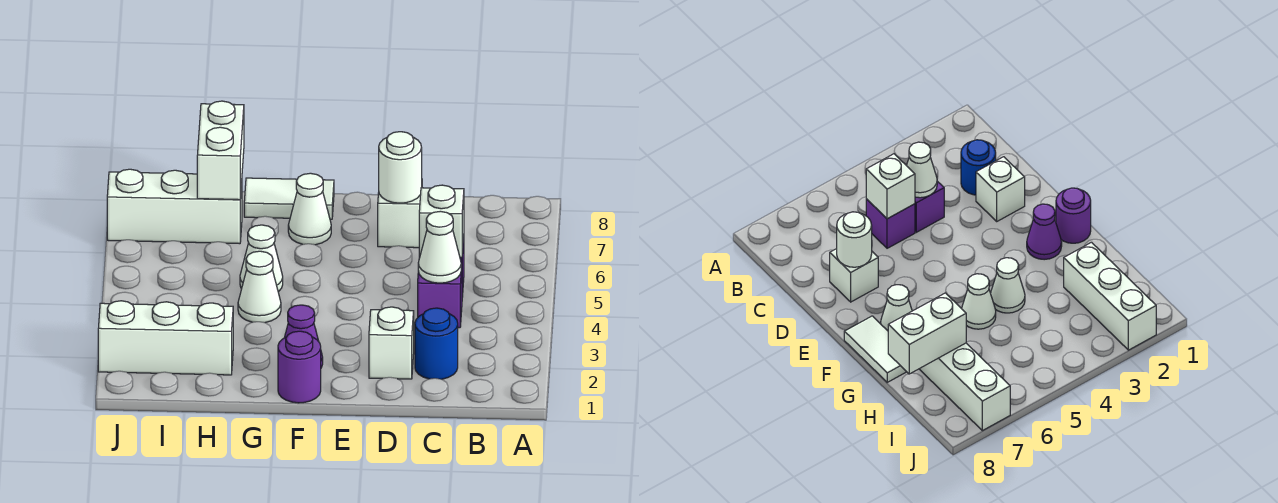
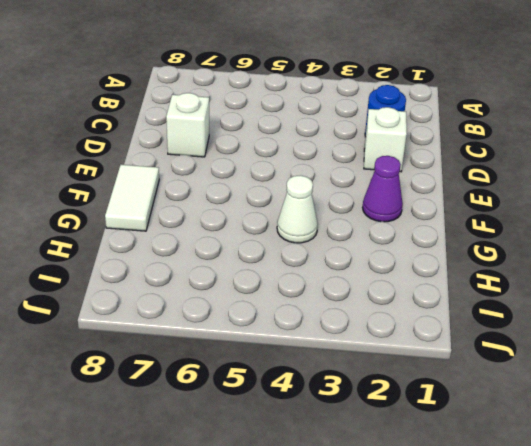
none -> purple brick C4 level 1
none -> purple brick C5 level 1
none -> purple round brick F1 level 1

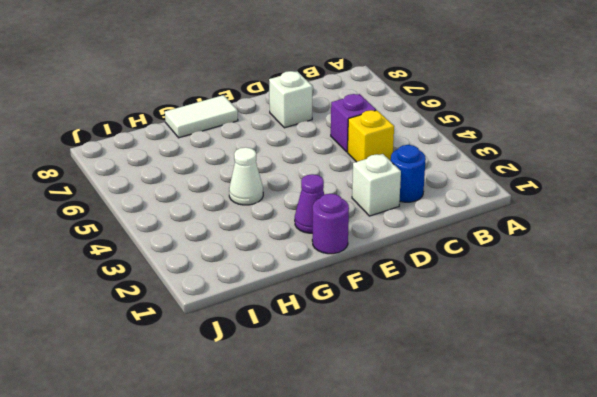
yellow brick C4 level 1 -> purple brick C4 level 1
none -> white cone F7 level 1
none -> white cone G5 level 1
none -> white brick H2:J2 level 1

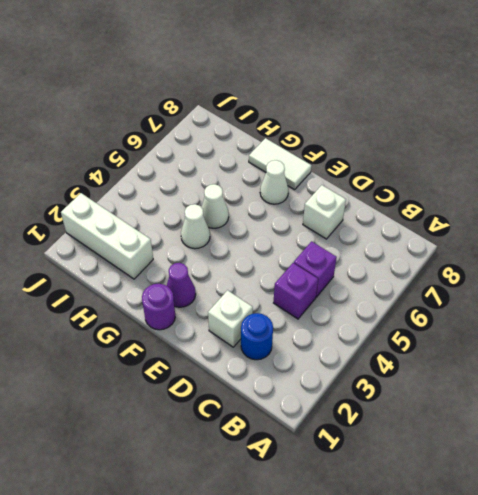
none -> white brick H7:J7 level 1
none -> white cone C4 level 2
none -> white brick C5 level 2

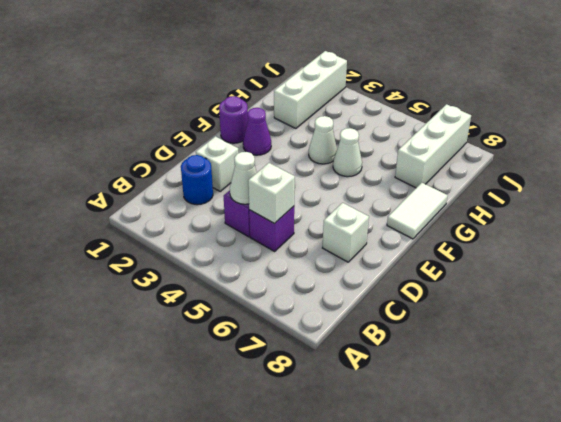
none -> white cone F7 level 1
none -> white round brick D7 level 2
none -> white brick H7:H8 level 2

